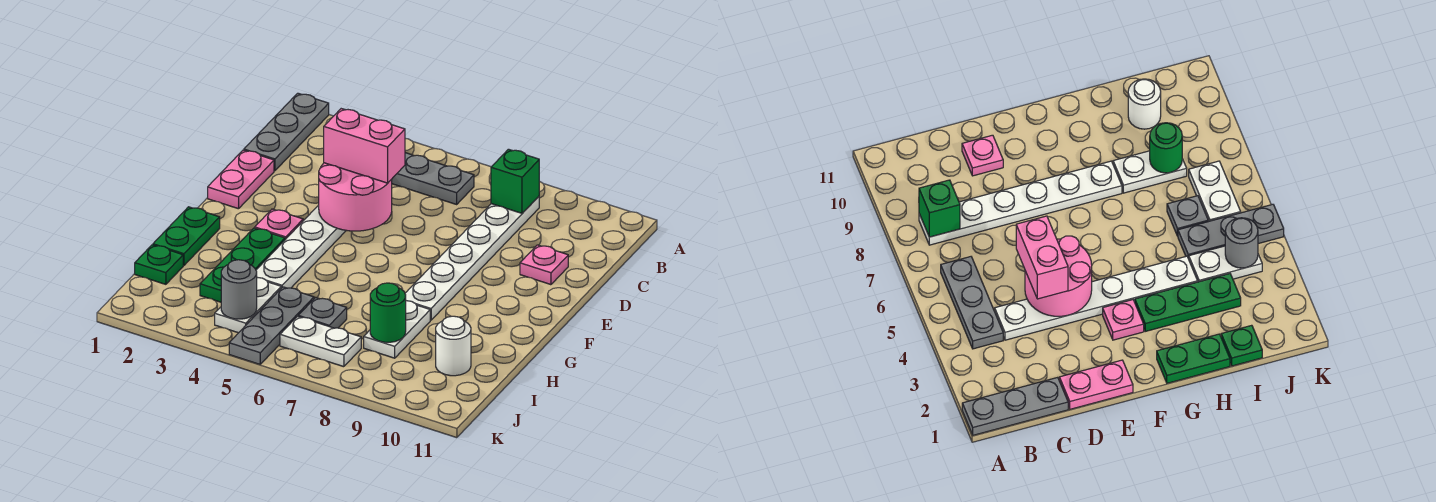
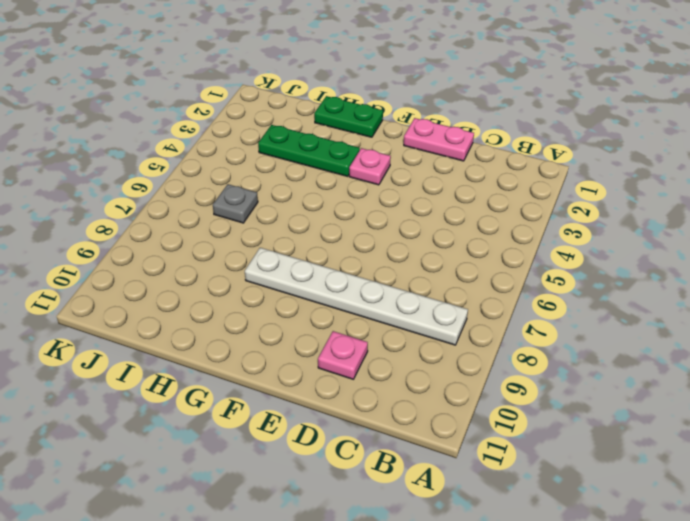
none -> grey plate A1:C1 level 1
none -> grey plate B4:B6 level 1
none -> white plate C4:H4 level 1

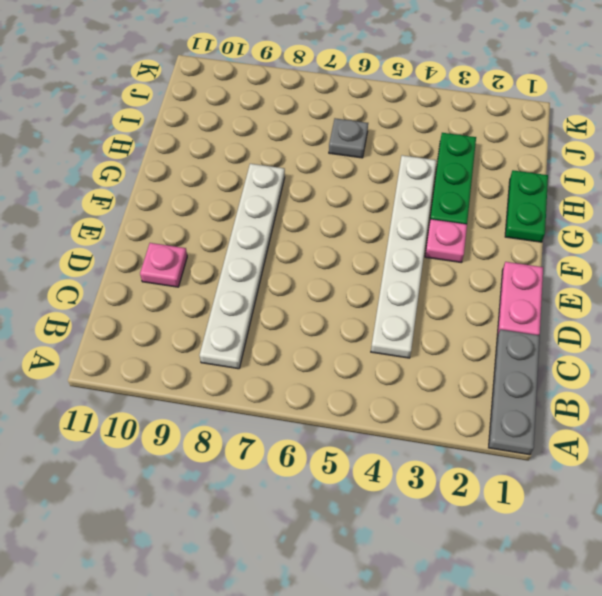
none -> grey plate B4:B6 level 1
none -> white plate H8:I8 level 1
none -> green plate I1 level 1

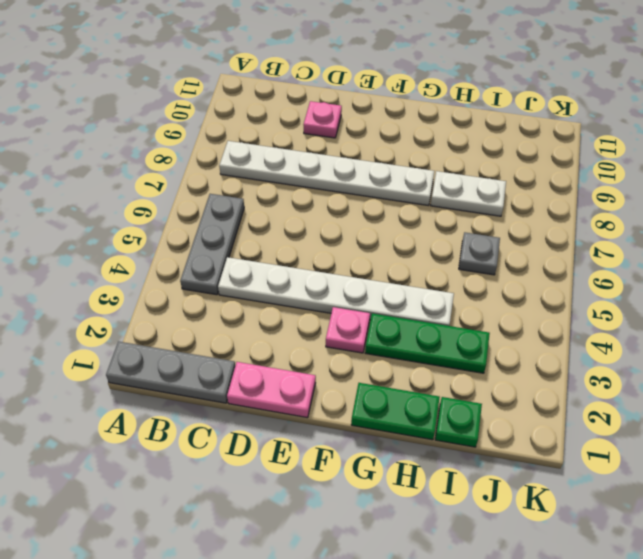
none -> white plate I4:J4 level 1
none -> grey plate I5:K5 level 1
none -> white round brick I10 level 1

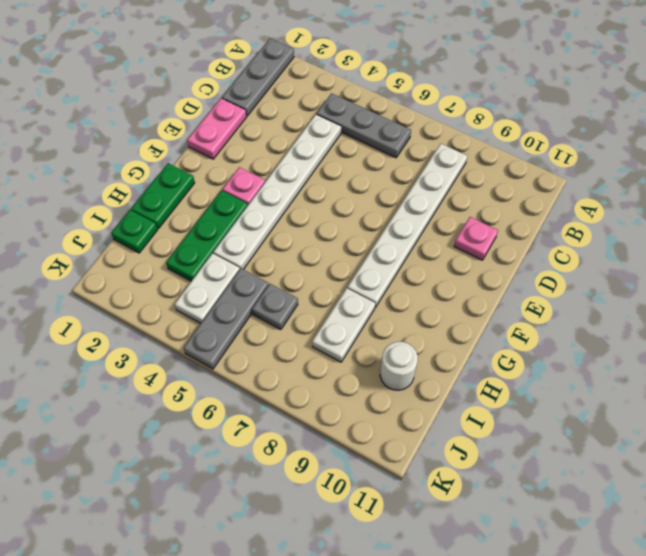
none -> white plate J6:J7 level 1
none -> green brick B8 level 2
none -> pink round brick D4:E5 level 2

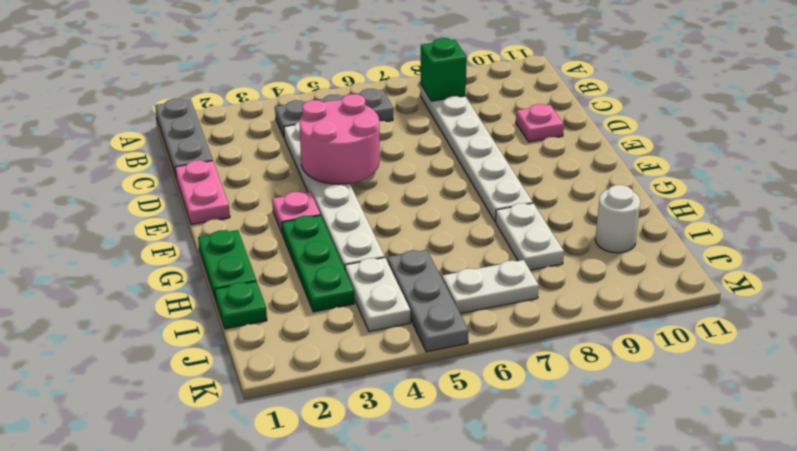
none -> grey plate I6 level 1
none -> green round brick I8 level 2
none -> grey round brick J4 level 2

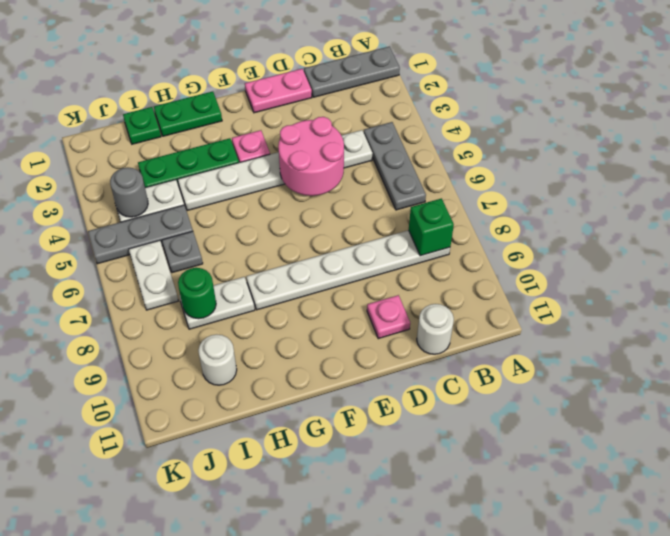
white round brick C11 level 1 -> none
none -> pink brick D4:D5 level 3

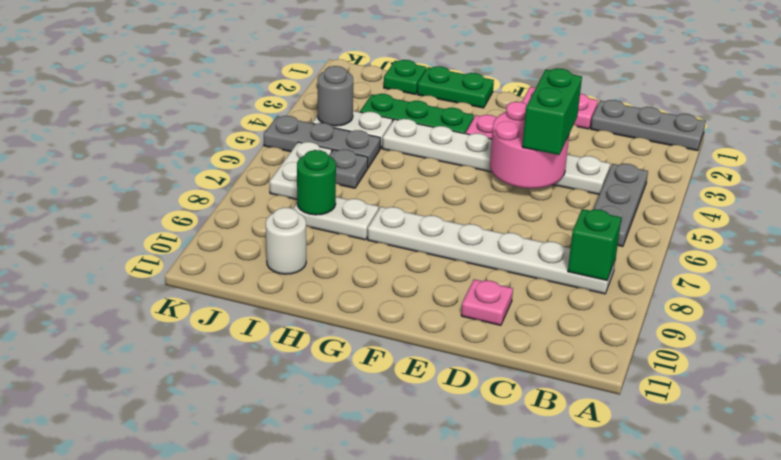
green brick D4:D5 level 3 -> pink brick D4:D5 level 3

